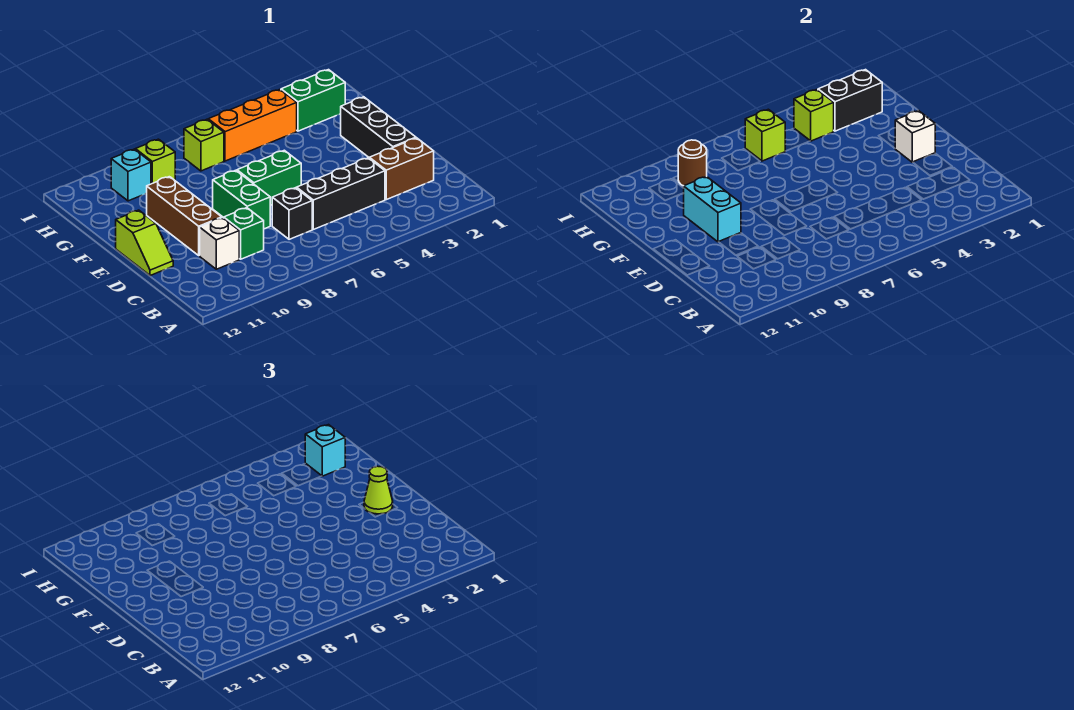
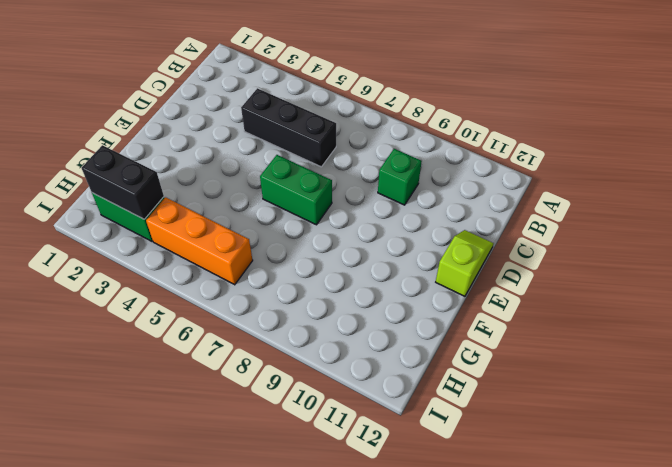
none -> brown brick C2:C3 level 1
none -> black brick C7 level 1
none -> white brick C10 level 1

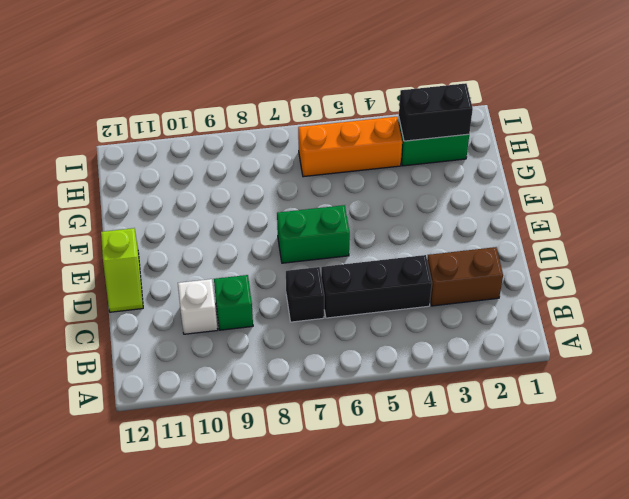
none -> black brick D2:F2 level 1
none -> green brick D8:E8 level 1
none -> brown brick D10:F10 level 1

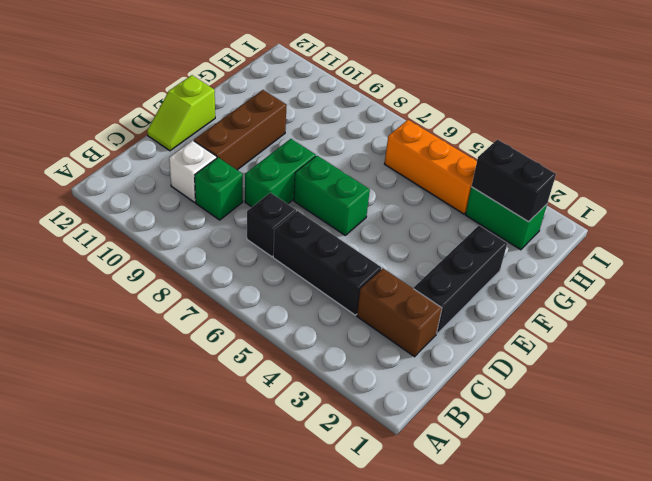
none -> lime brick H7 level 1
none -> lime brick H9 level 1
none -> cyan brick H10 level 1

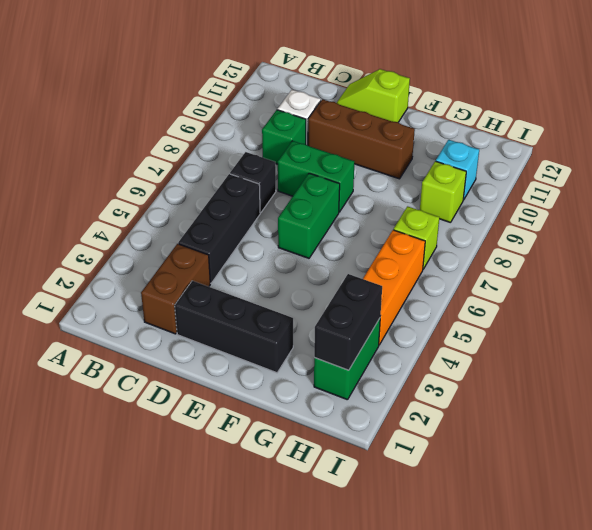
none -> white brick E2 level 2
none -> cyan brick E10:F10 level 2
none -> lime brick H4 level 2

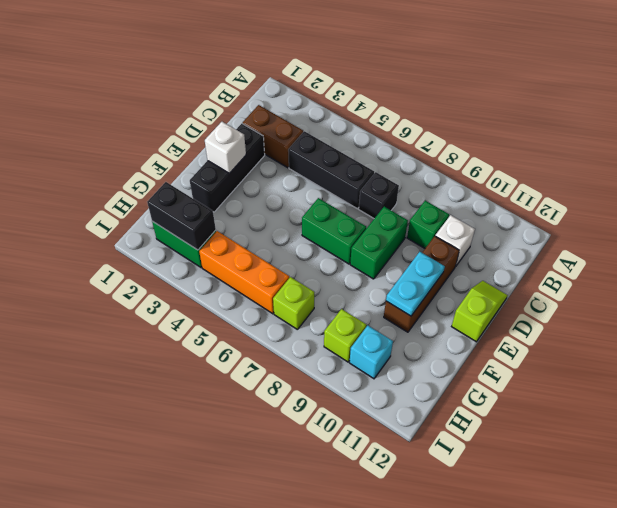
cyan plate E10:F10 level 2 -> cyan brick E10:F10 level 2
none -> lime brick H4 level 2
none -> lime brick H6 level 2
none -> brown round brick H9 level 2

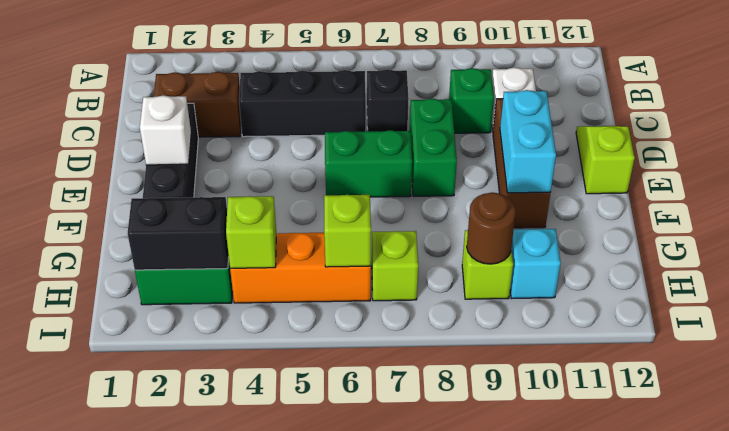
none -> lime cone E2 level 3
none -> cyan brick H2 level 3

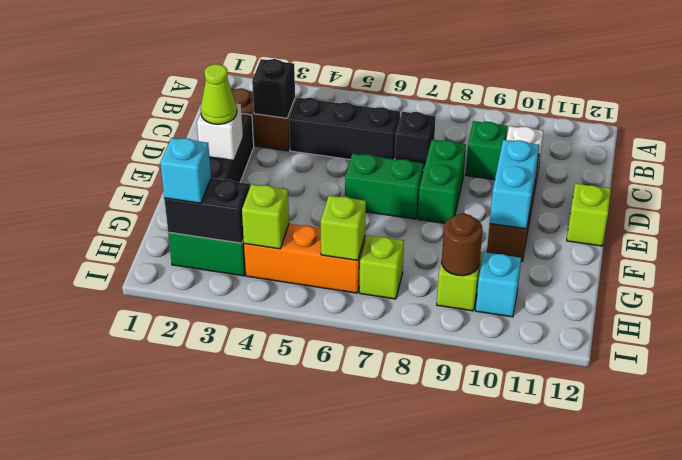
black brick C3 level 2 -> none

